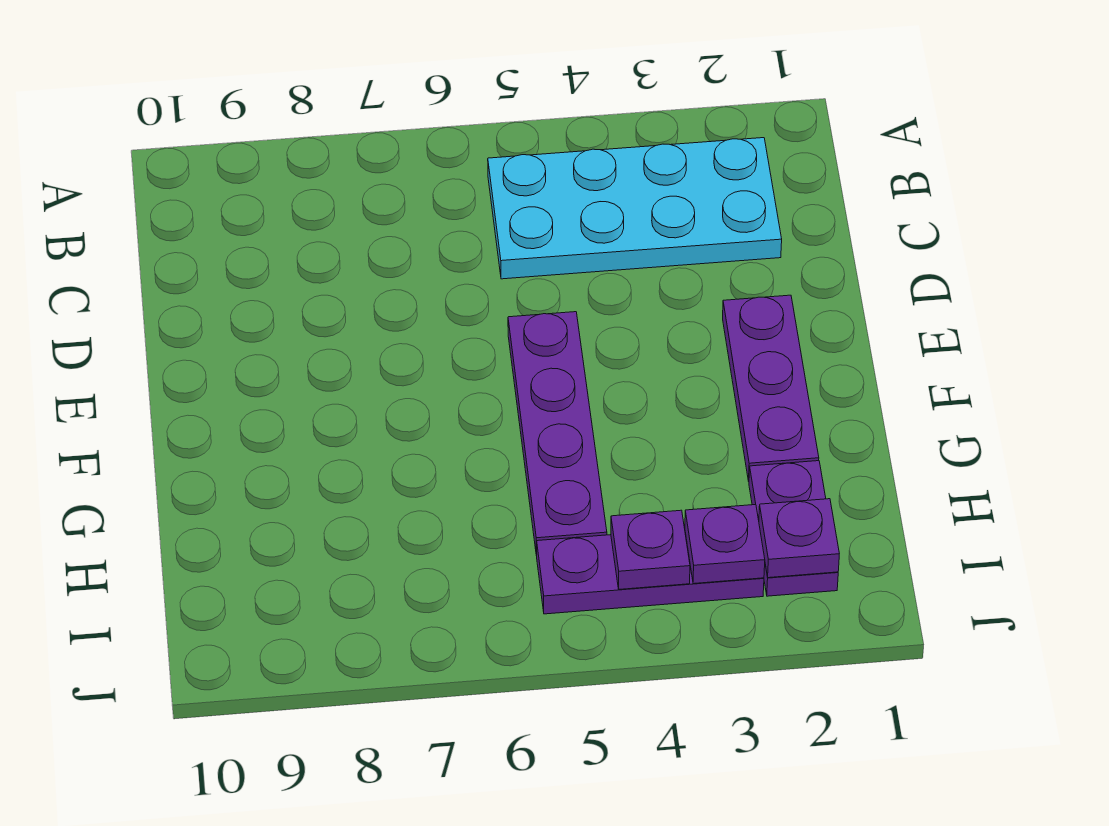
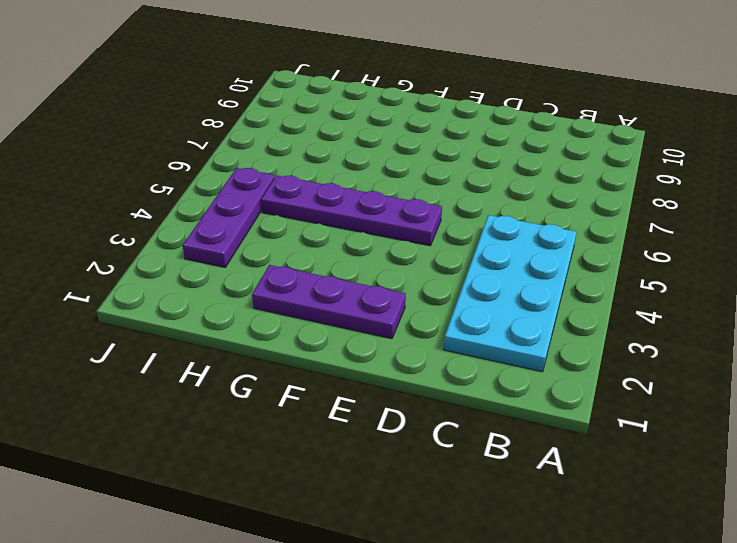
none -> purple plate H2:I2 level 1
none -> purple plate I2 level 2

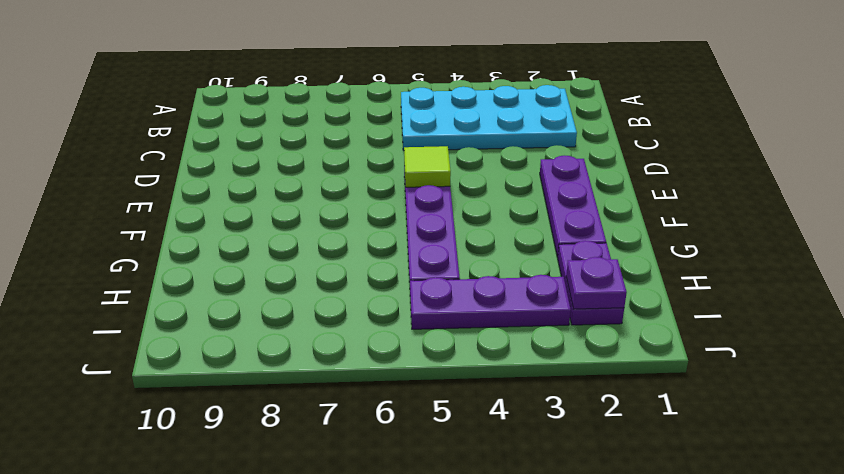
lime tile E5 level 2 -> none
none -> purple plate I3 level 2
none -> purple plate I4 level 2

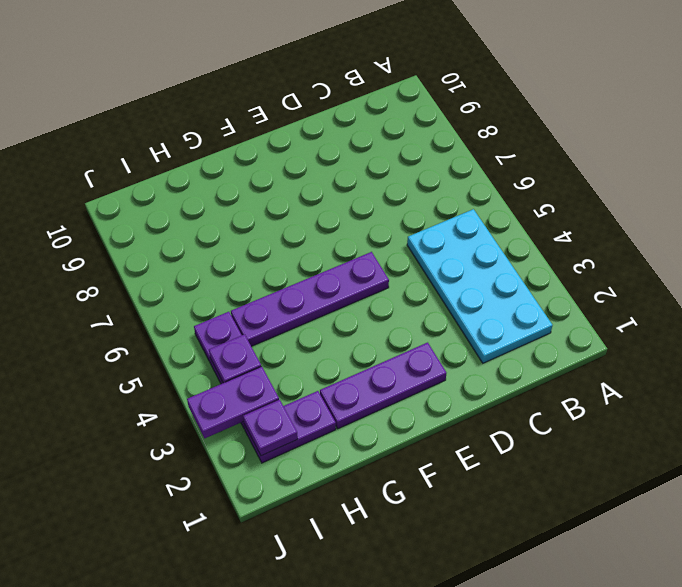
purple plate I3:J3 level 2 -> purple plate I3 level 2

